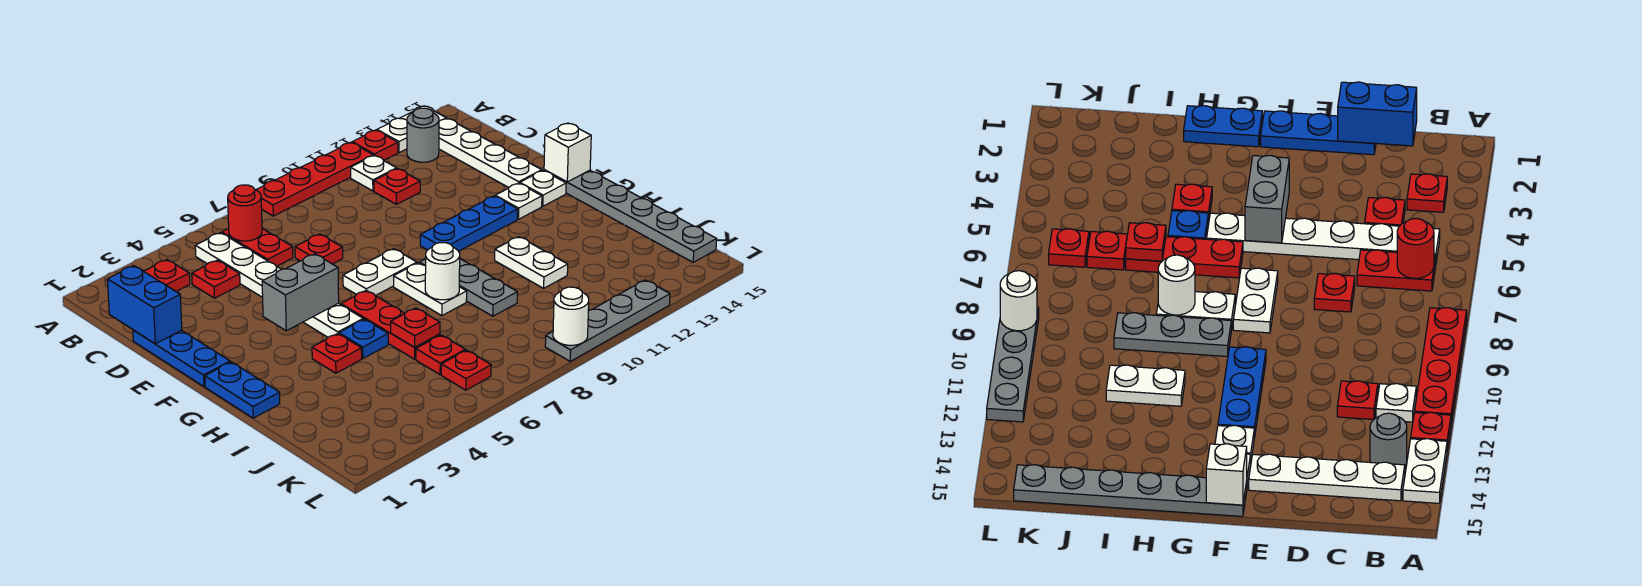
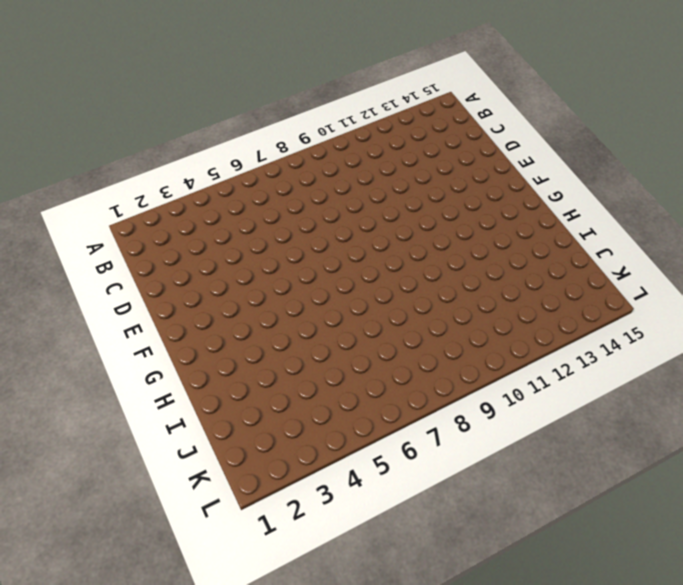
none -> red plate A8:A11 level 1
none -> red plate A12 level 1
none -> white plate A13:A14 level 1
none -> red plate B3 level 1

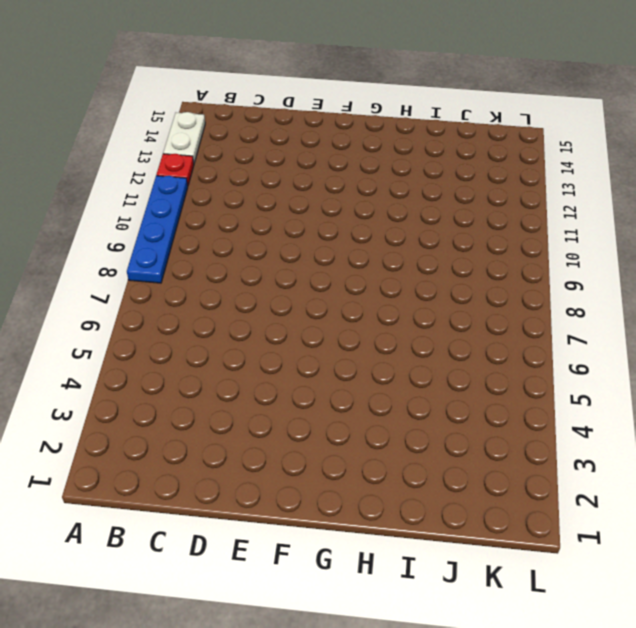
blue plate A8:A11 level 1 -> red plate A8:A11 level 1
none -> red plate B3 level 1
none -> white plate B5:G5 level 1
none -> red plate B6:C6 level 1
none -> white plate B11 level 1

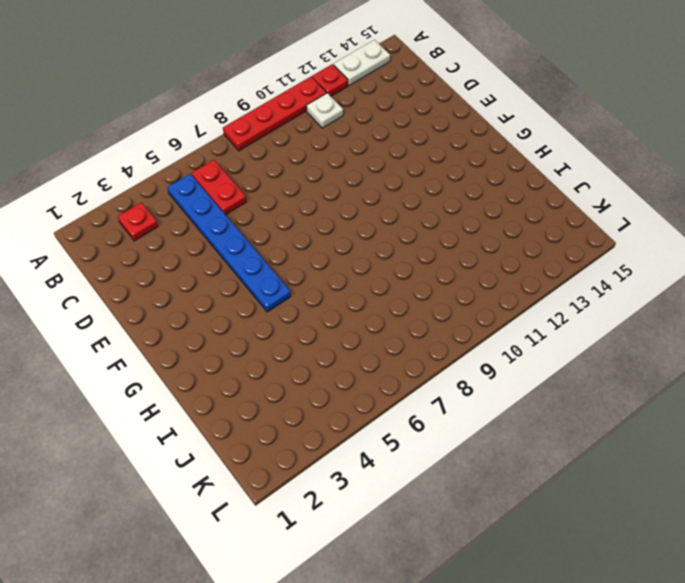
blue plate B5:G5 level 1 -> white plate B5:G5 level 1
none -> grey round brick B13 level 1
none -> white plate B14:E14 level 1
none -> red plate C4 level 1
none -> red plate C11 level 1

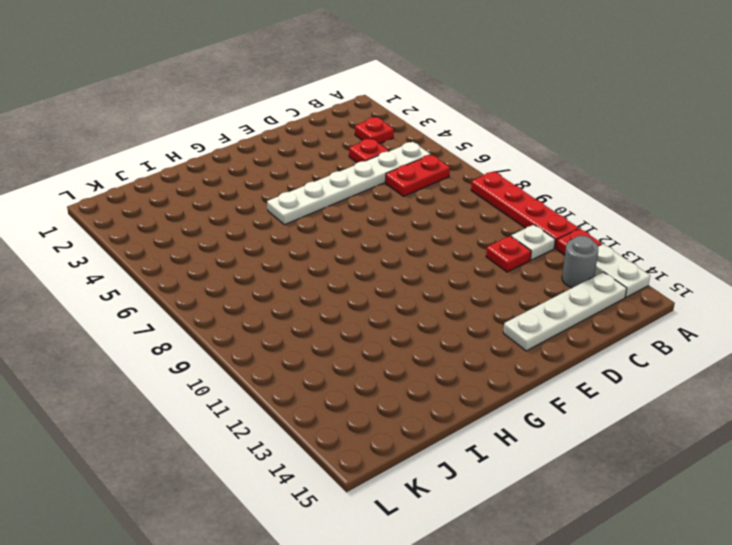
none -> blue plate D1:F1 level 1
none -> red plate D7 level 1
none -> white plate F7:F8 level 1
none -> blue plate F10:F12 level 1

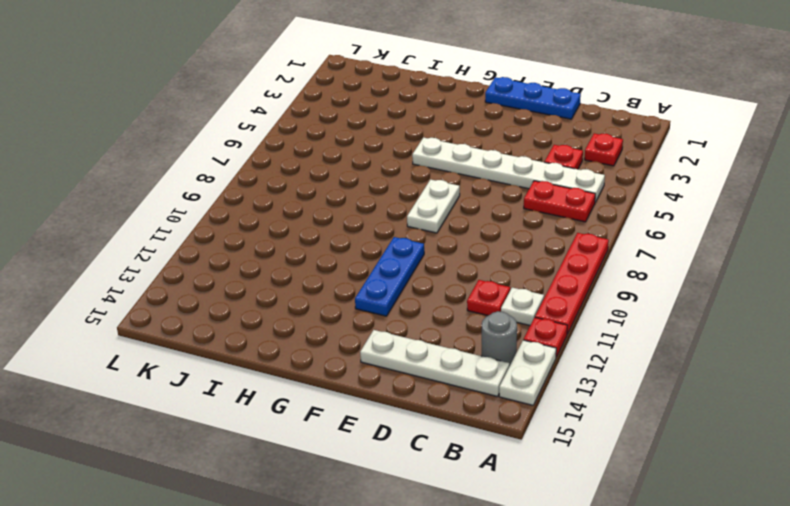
none -> red plate D7 level 1
none -> white plate F13 level 1
none -> white plate F14 level 1
none -> grey plate F15:K15 level 1

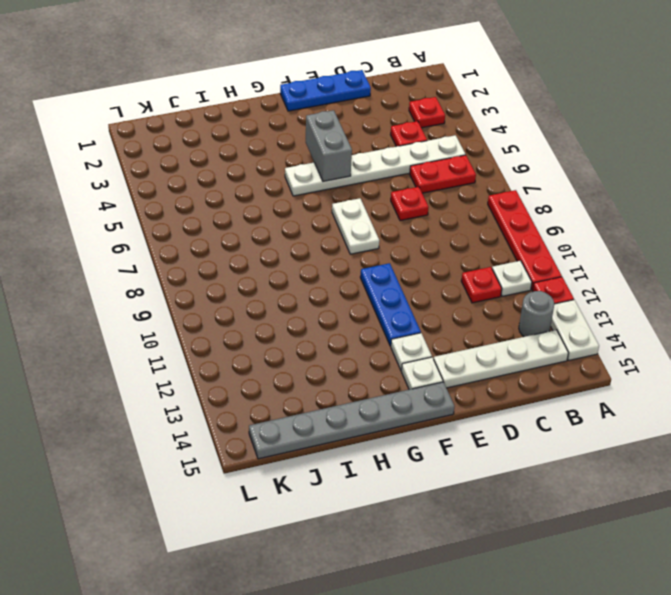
none -> blue plate G1:H1 level 1
none -> red plate G6:I6 level 1
none -> white plate G8:H8 level 1
none -> grey plate G9:I9 level 1

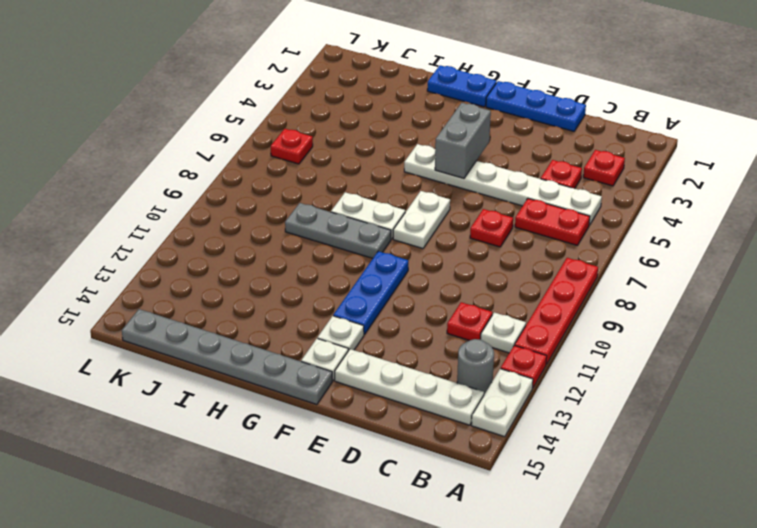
none -> red plate G6:I6 level 1
none -> red plate H4 level 1
none -> blue plate H5 level 1
none -> white plate H11:I11 level 1

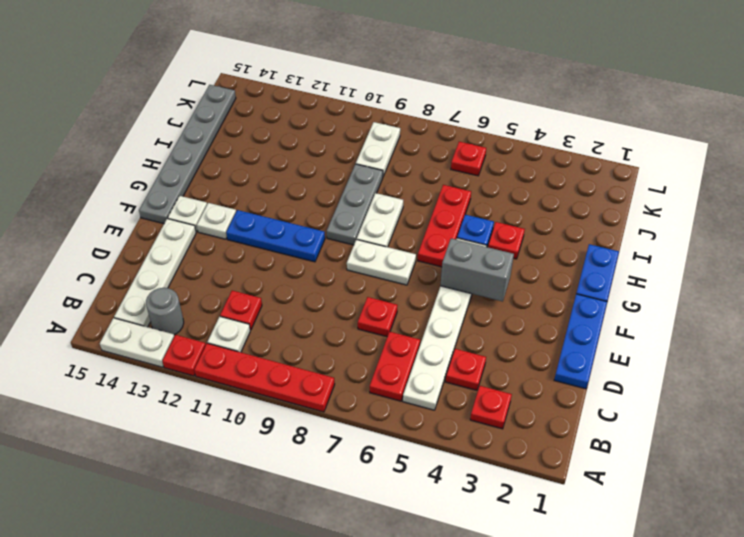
white plate J9:K9 level 1 -> white plate H11:I11 level 1
none -> red plate J6 level 1
none -> grey plate L9:L12 level 1
none -> red round brick B6 level 2
none -> blue brick C1:D1 level 2

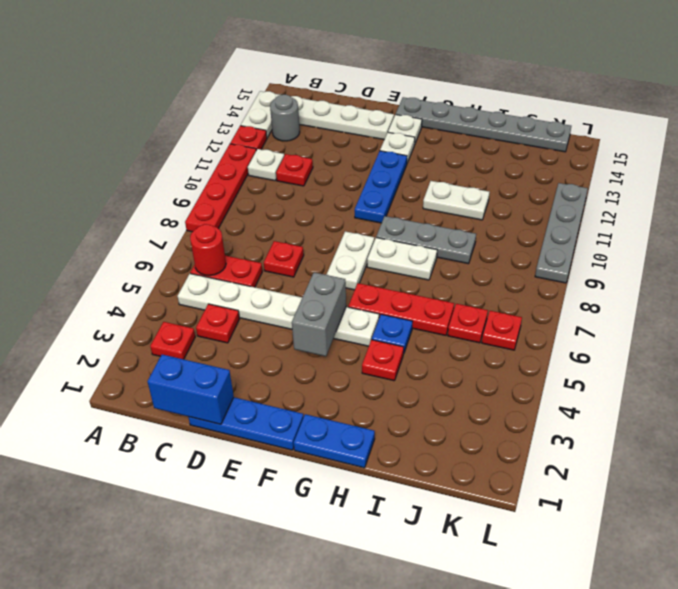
none -> white brick F15 level 2
none -> white round brick H8 level 2
none -> red plate I6 level 2
none -> white round brick L9 level 2

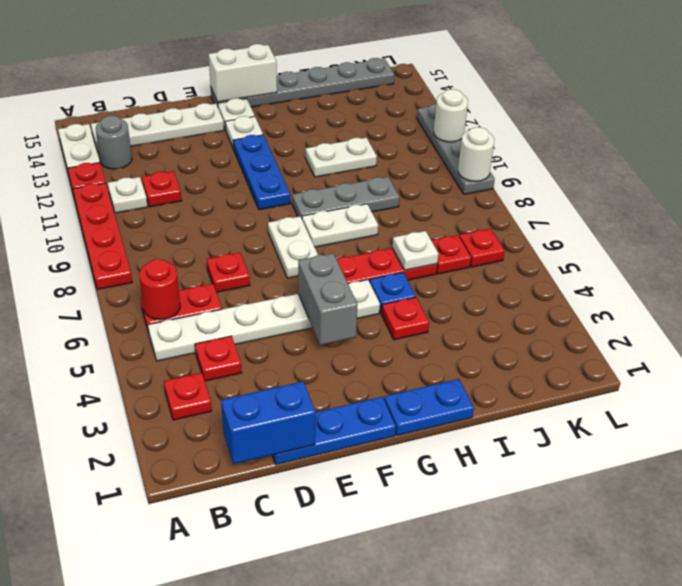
white brick F15:G15 level 2 -> white brick F15 level 2
white plate I6 level 2 -> red plate I6 level 2
white round brick L11 level 2 -> white round brick H8 level 2

